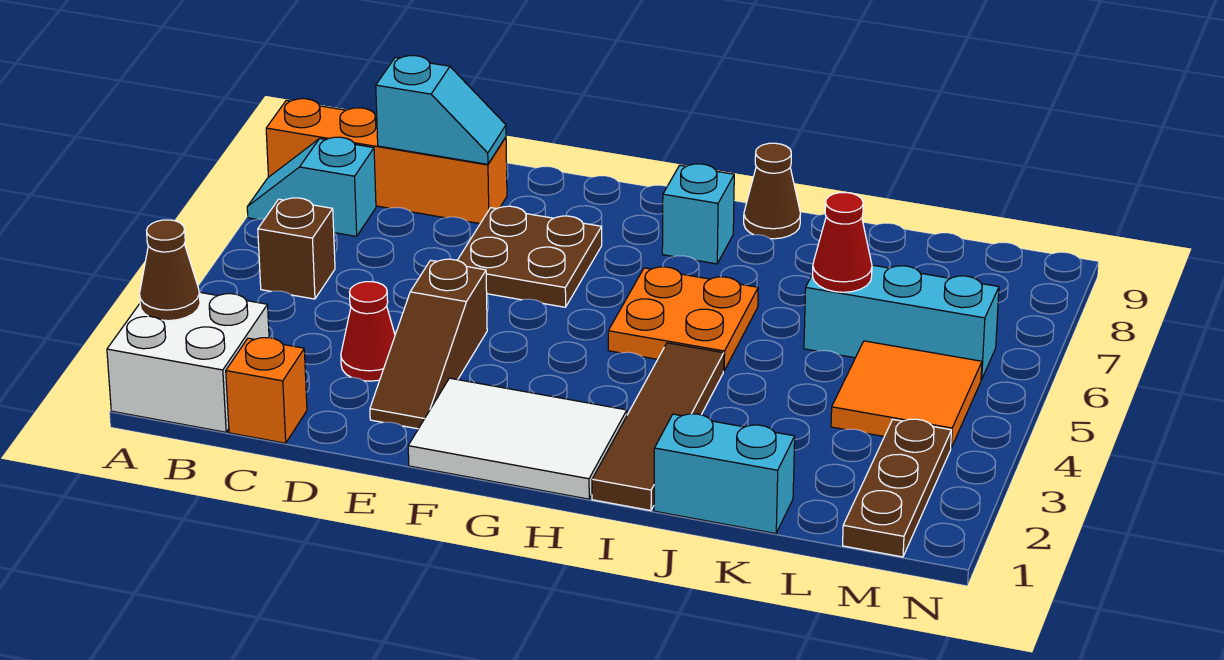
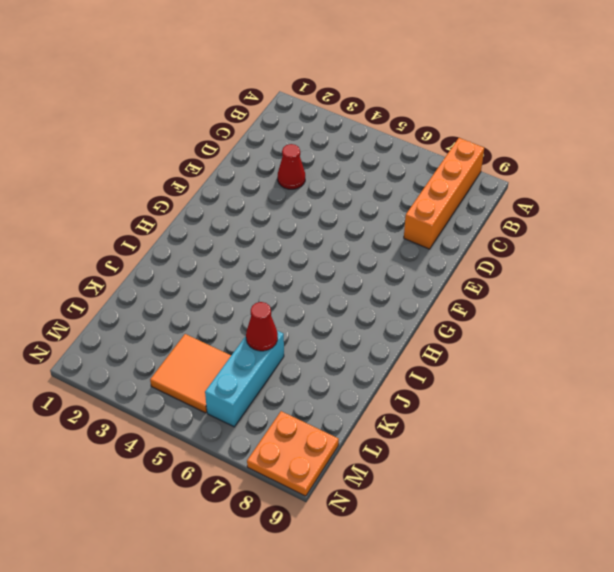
orange plate M8:N9 level 1 -> orange plate H5:I6 level 1
none -> white brick A1:B2 level 1
none -> cyan slope A7:B7 level 1 top B
none -> brown brick B5 level 1

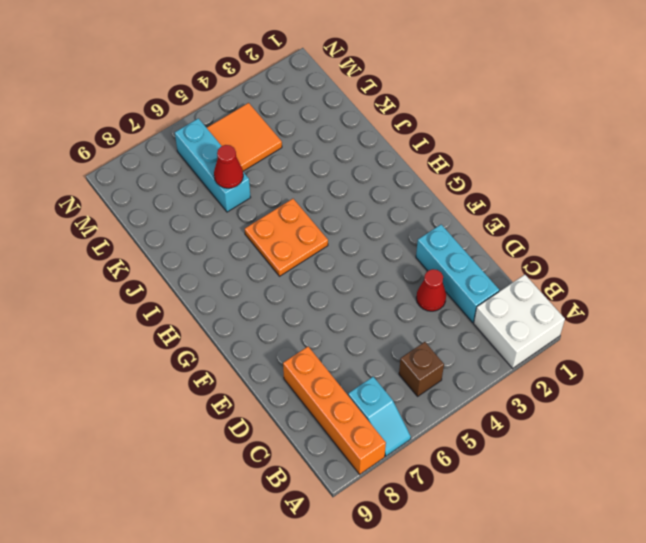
cyan brick C2:E2 level 1 -> brown slope E2:E4 level 1 top 4
none -> orange brick C1 level 1
none -> brown plate E6:F7 level 1
none -> white tile F1:H2 level 1

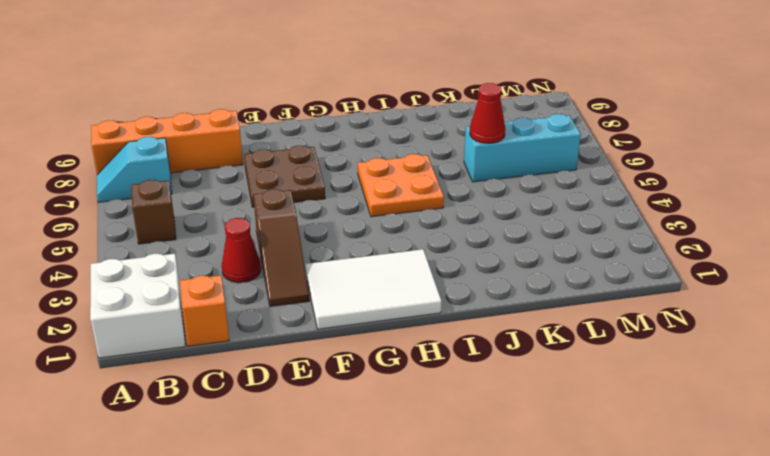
none -> cyan brick H8 level 1
none -> brown tile I1:I4 level 1
none -> brown cone I9 level 1

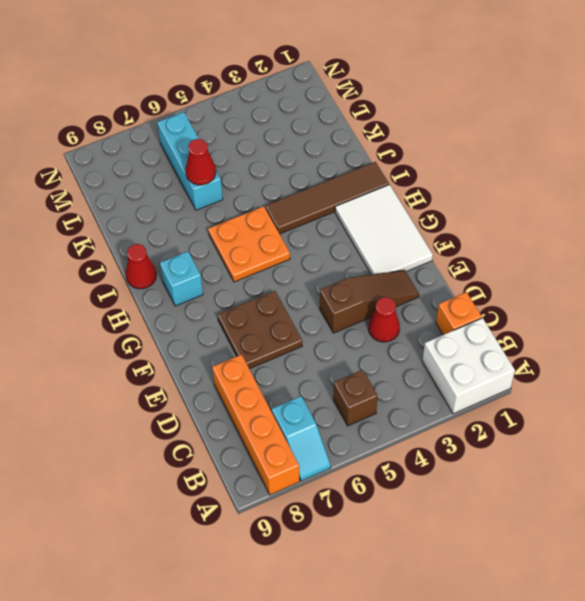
red cone I9 level 1 -> brown cone I9 level 1
none -> cyan brick J1:K1 level 1
none -> orange tile L4:M5 level 1
none -> brown plate M1:M3 level 1

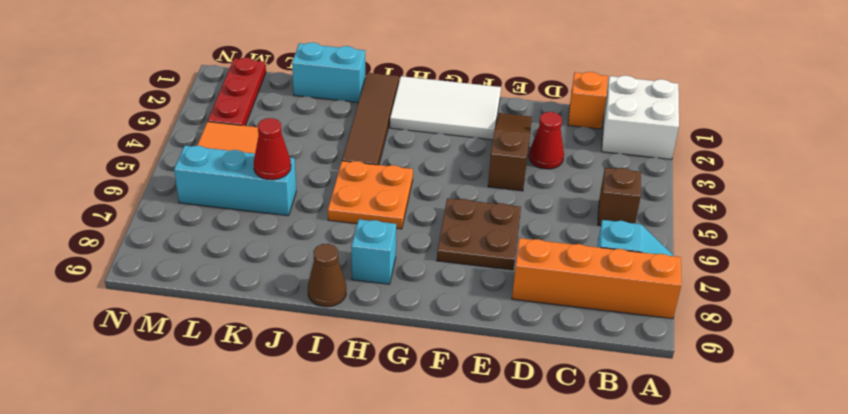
red plate M1:M3 level 1 -> brown plate M1:M3 level 1
none -> brown cone A2 level 2
none -> cyan slope C8:D8 level 2 top C

